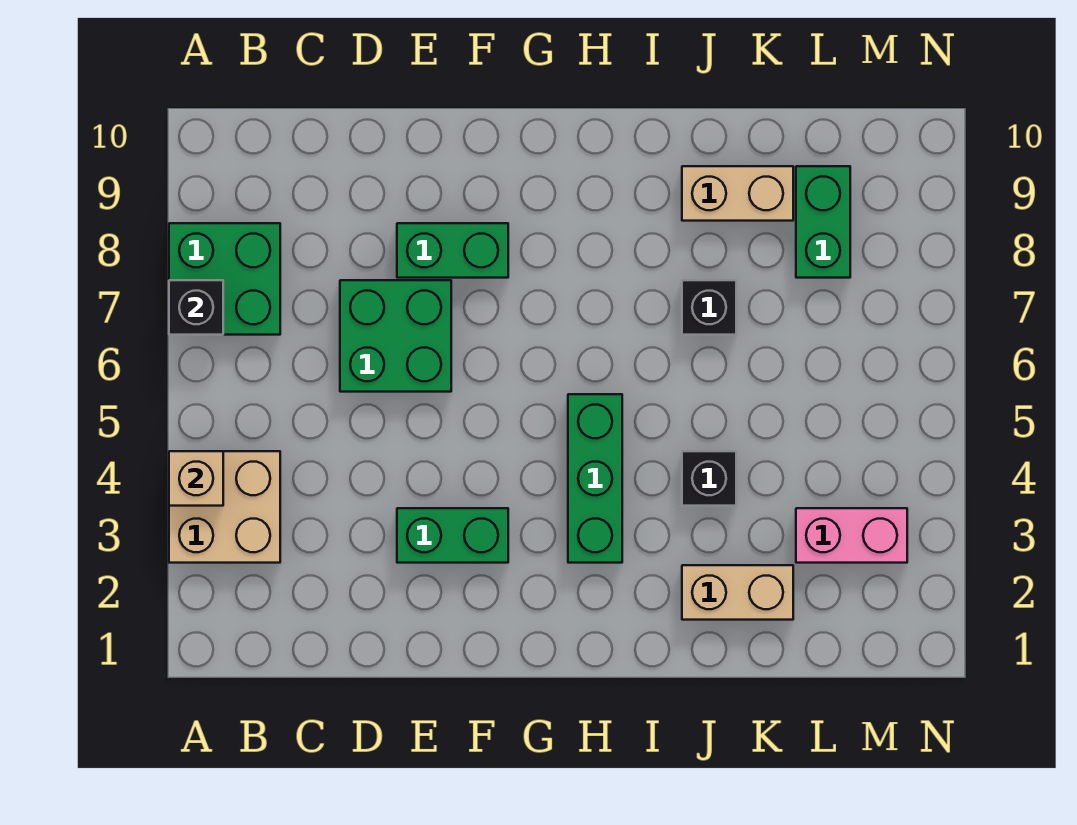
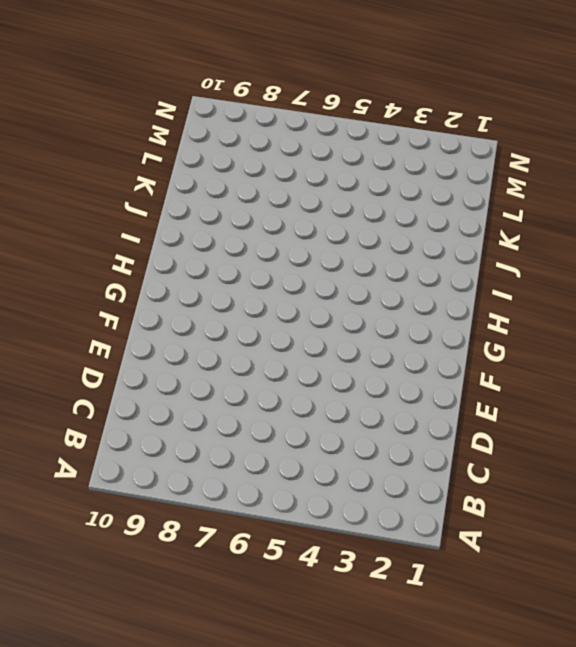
none -> tan brick A3:B4 level 1
none -> green brick A7:B8 level 1
none -> green brick D6:E7 level 1

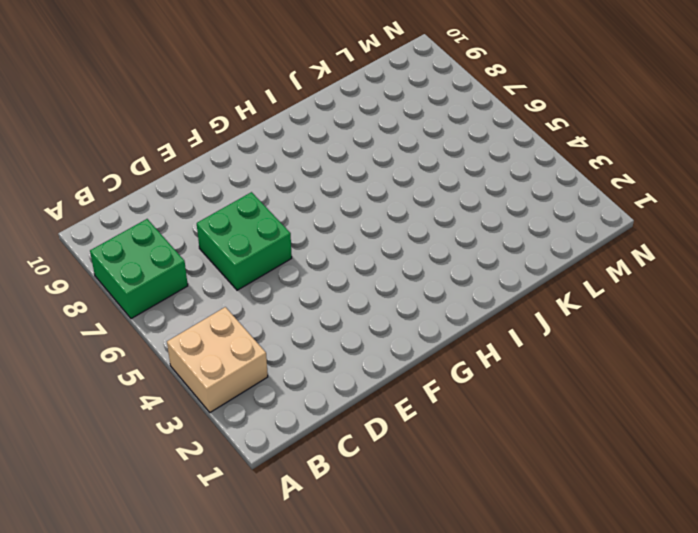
none -> green brick E3:F3 level 1
none -> green brick E8:F8 level 1
none -> green brick H3:H5 level 1

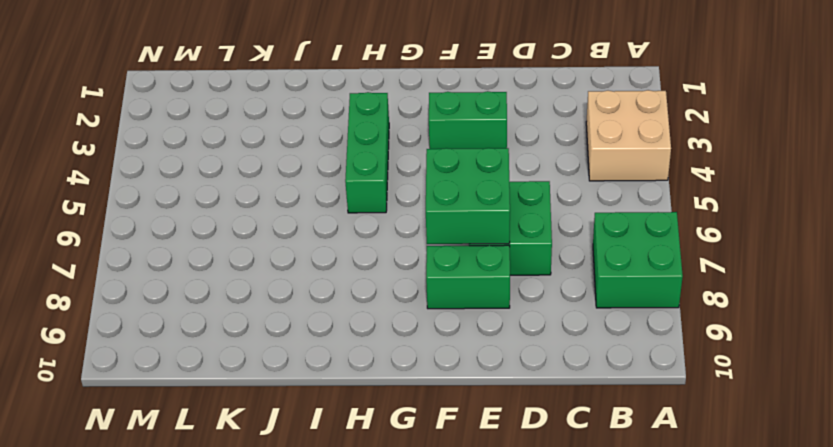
green brick E6:F7 level 2 -> none
none -> tan brick J2:K2 level 1
none -> black brick J4 level 1
none -> black brick J7 level 1

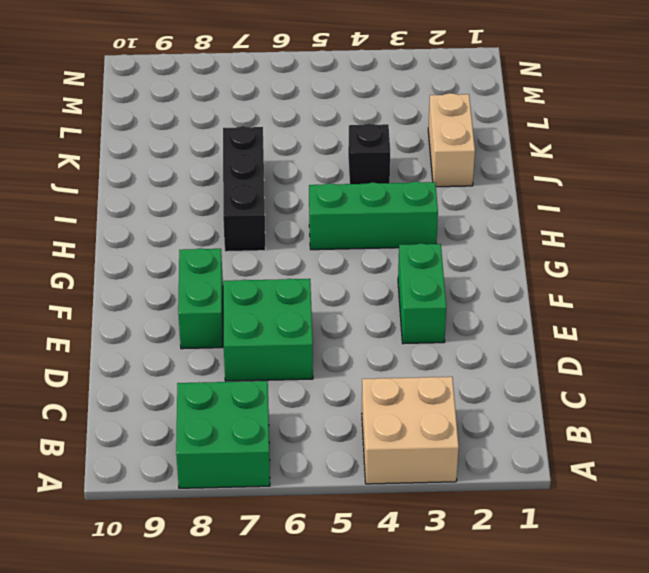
black brick H7:J7 level 1 -> black brick J7 level 1
none -> tan brick J9:K9 level 1
none -> pink brick L3:M3 level 1
none -> green brick L8:L9 level 1

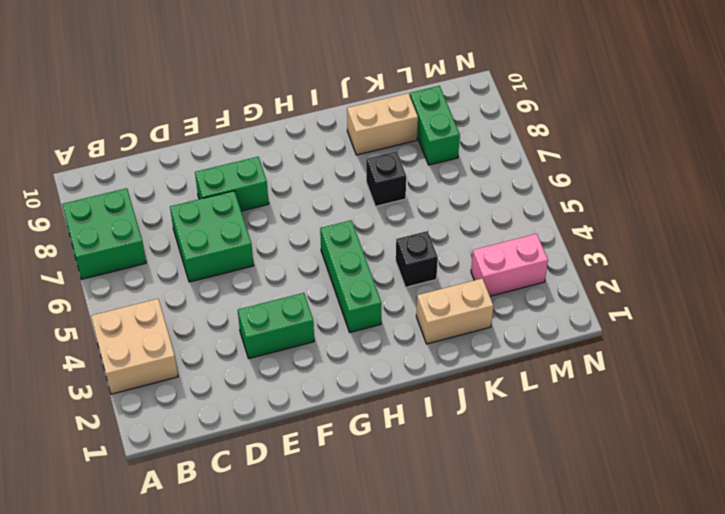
none -> tan brick A4 level 2
none -> black brick A7 level 2

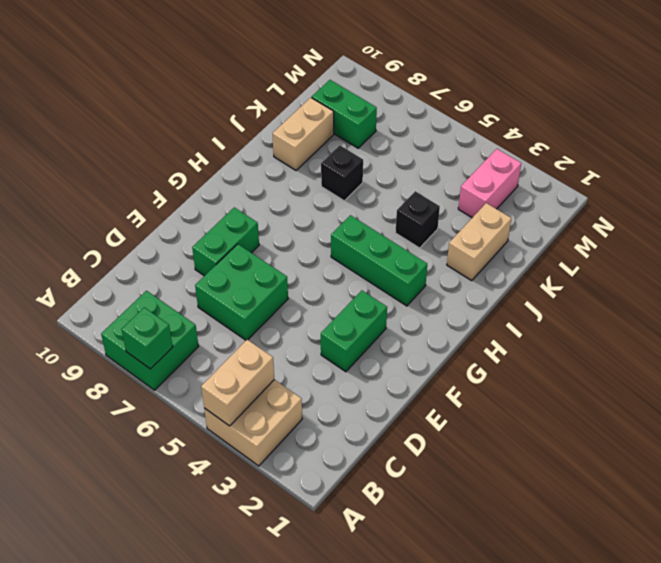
tan brick A4:B4 level 2 -> tan brick A4 level 2
green brick A7 level 2 -> black brick A7 level 2

